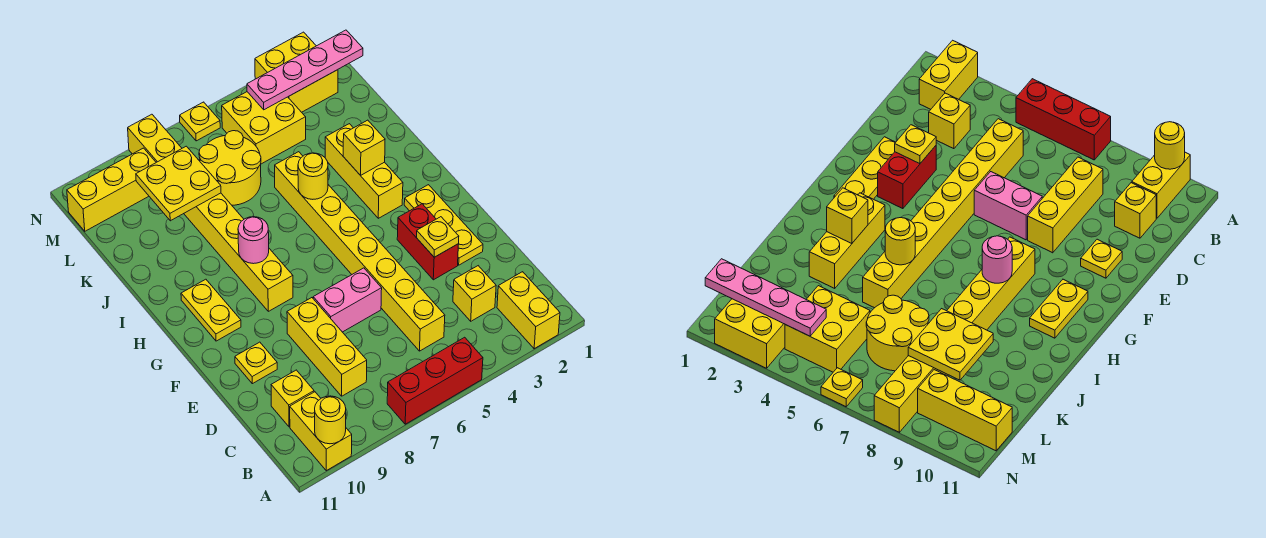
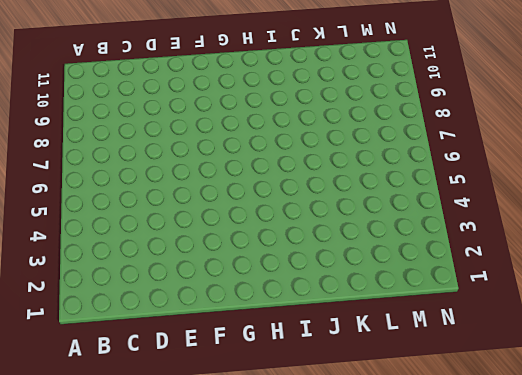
none -> yellow brick A2:B2 level 1
none -> red brick A5:A7 level 1
none -> yellow brick A10:B10 level 1

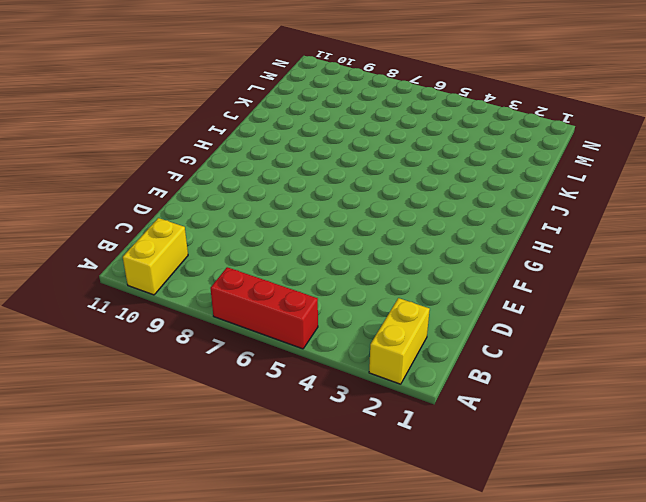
none -> yellow brick C3 level 1
none -> yellow brick C5:J5 level 1
none -> yellow brick C8:E8 level 1

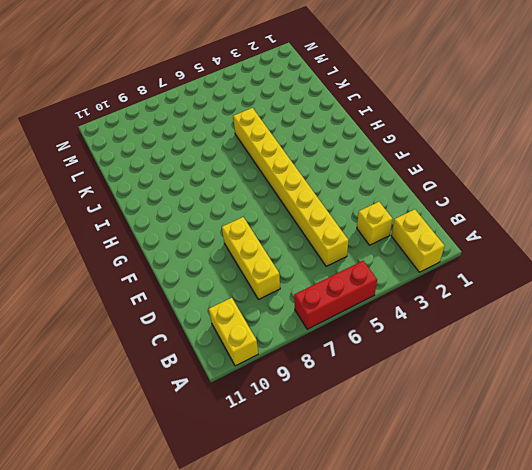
none -> yellow brick C10 level 1
none -> yellow plate E2:G2 level 1
none -> red brick E3:F3 level 1

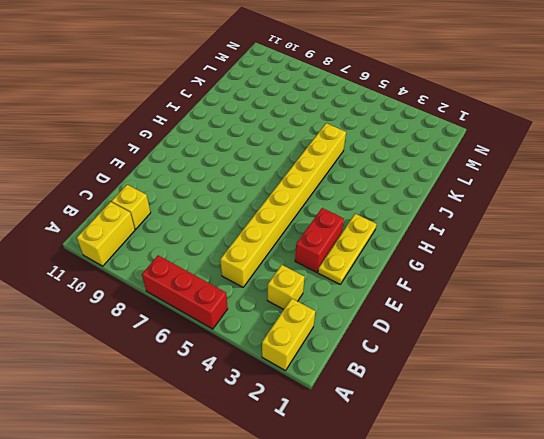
none -> yellow brick C8:E8 level 1
none -> pink brick E6:E7 level 1
none -> yellow plate E10 level 1

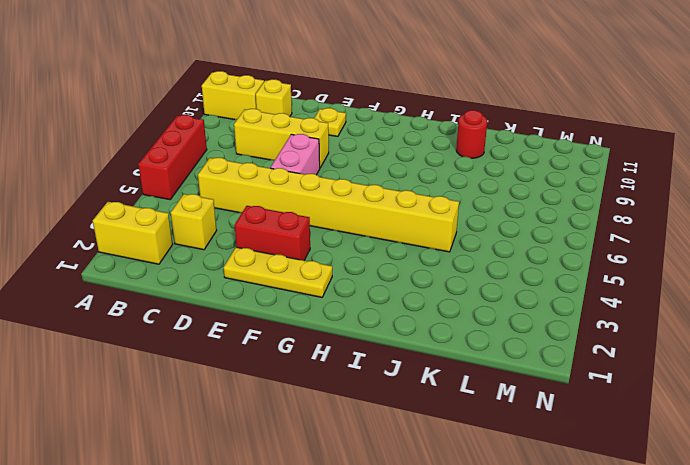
red round brick J10 level 1 -> none
none -> yellow brick G8:N8 level 1
none -> yellow plate G10:H10 level 1
none -> yellow brick H3:J3 level 1

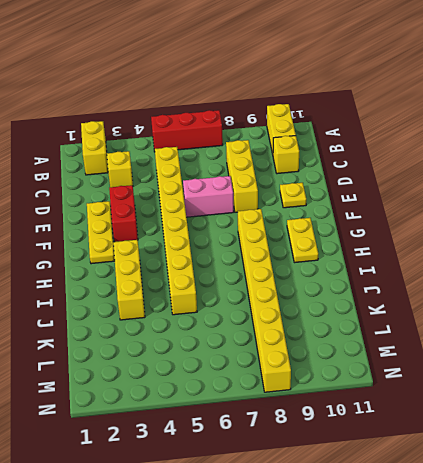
none -> yellow round brick K6:L7 level 1
none -> yellow brick L4:M5 level 1
none -> yellow brick M2:N3 level 1

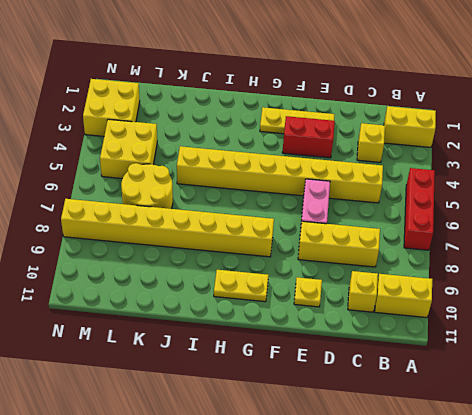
none -> yellow brick H3:J3 level 1
none -> yellow brick M9:M11 level 1
none -> yellow plate N6 level 1

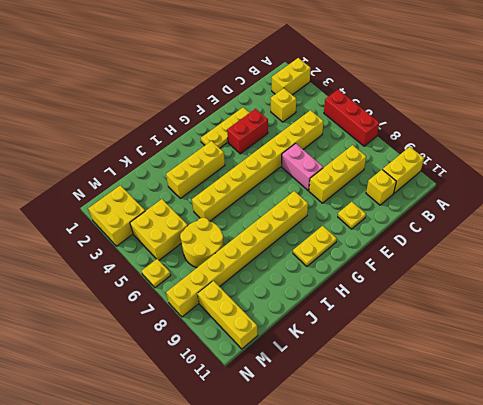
none -> yellow round brick A10 level 2
none -> yellow plate E3 level 2
none -> pink round brick H8 level 2

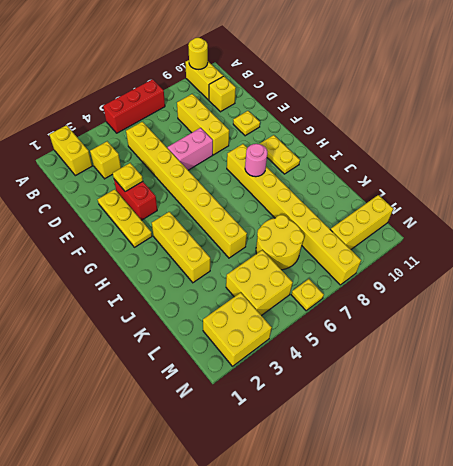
none -> yellow brick I3 level 2
none -> yellow round brick I5 level 2
none -> yellow plate K8:L9 level 2

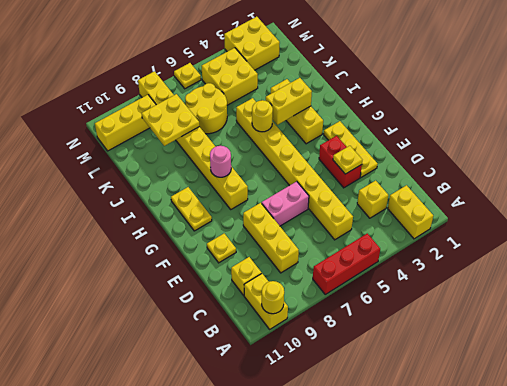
yellow brick I3:I4 level 2 -> yellow brick I3 level 2
none -> pink plate M1:M4 level 2

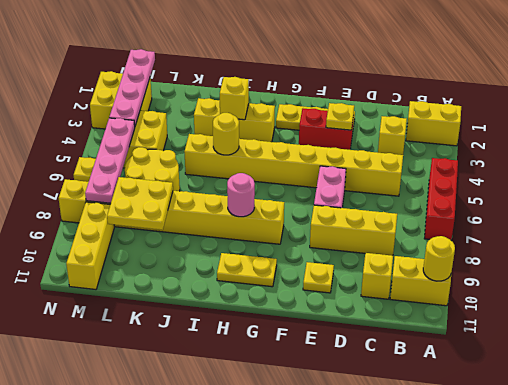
pink plate M5:M8 level 2 -> none

